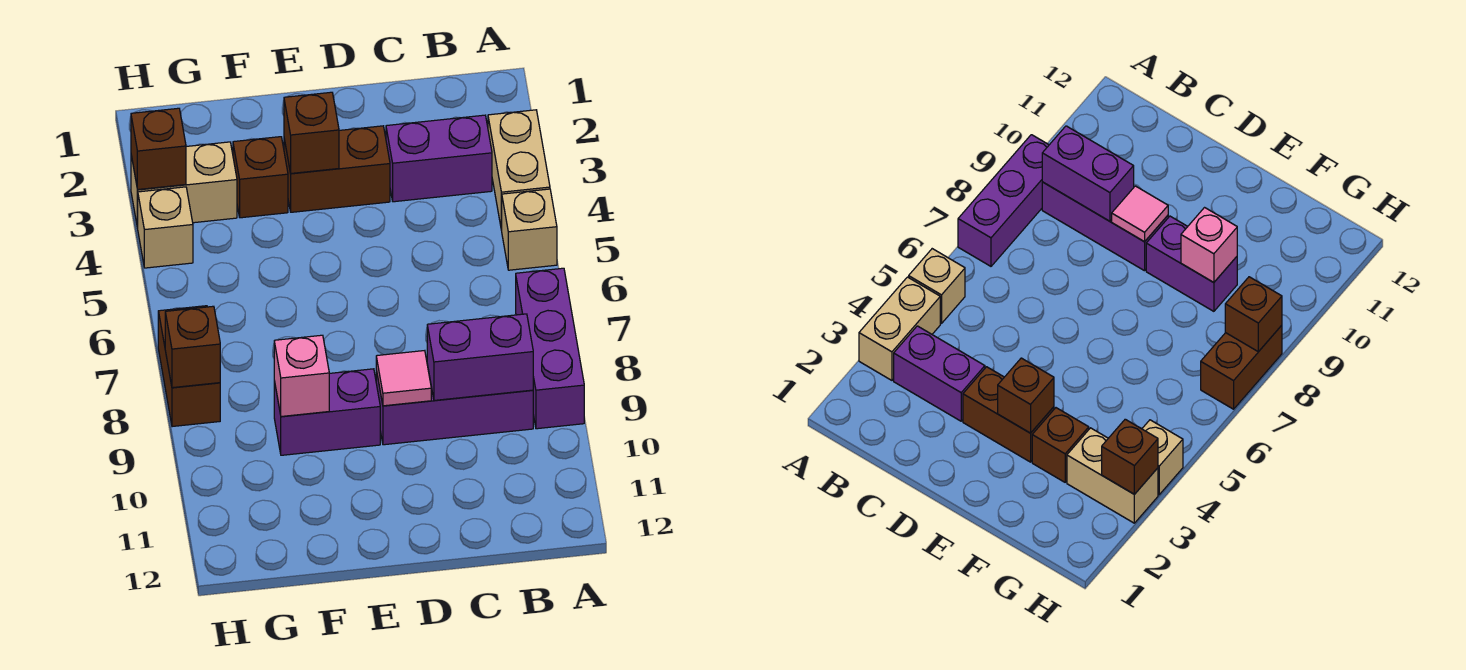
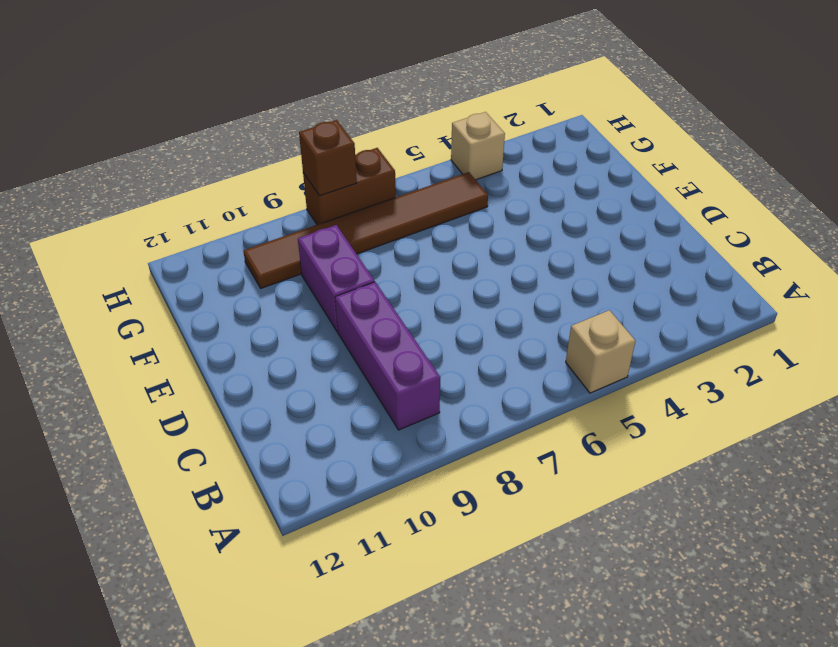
brown tile G5:G10 level 1 -> none
none -> tan brick A3:A4 level 1
none -> purple brick A7:A9 level 1
none -> purple brick B3:C3 level 1

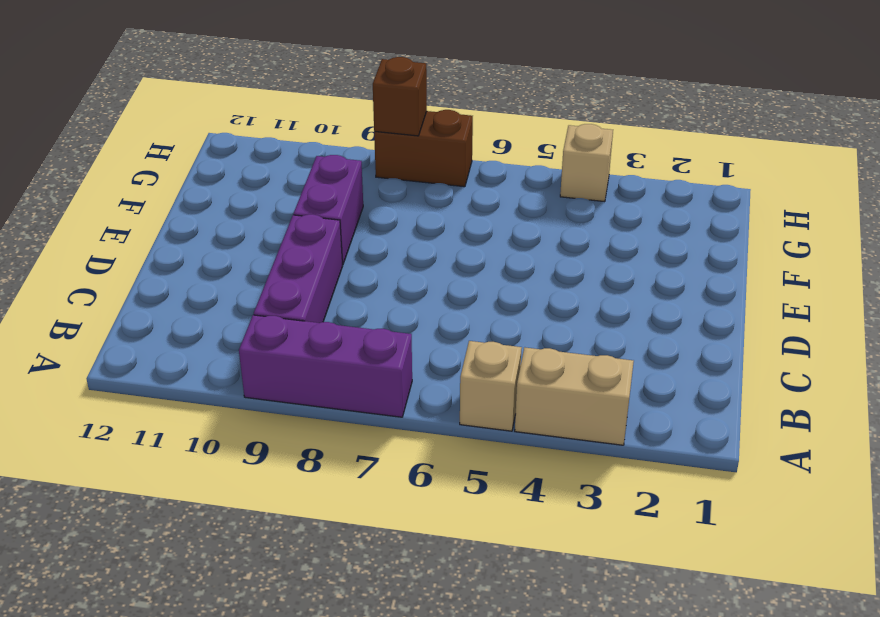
none -> purple brick B3:C3 level 1
none -> brown brick D3:E3 level 1
none -> brown brick F3 level 1

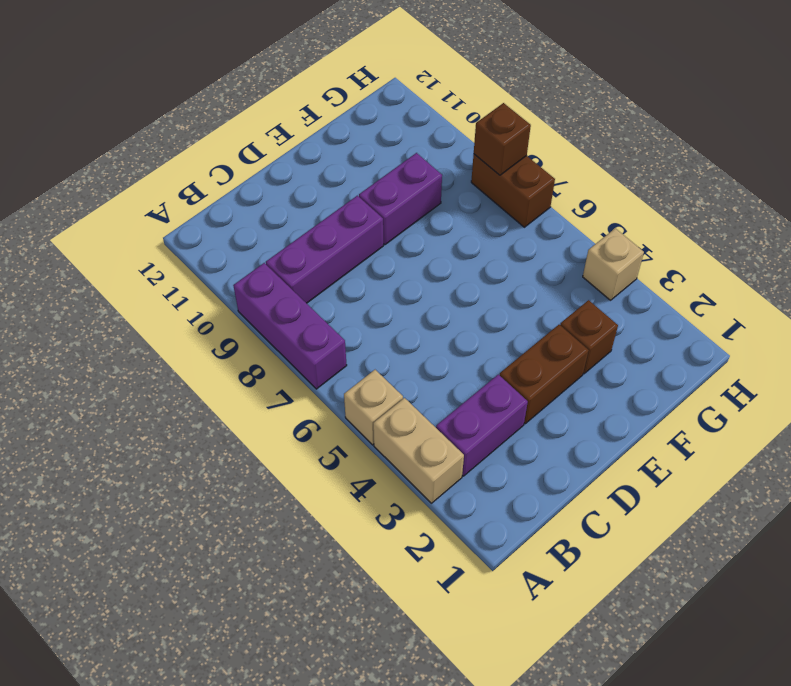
none -> tan brick G3:H3 level 1
none -> purple brick B9:C9 level 2
none -> pink tile D9 level 2

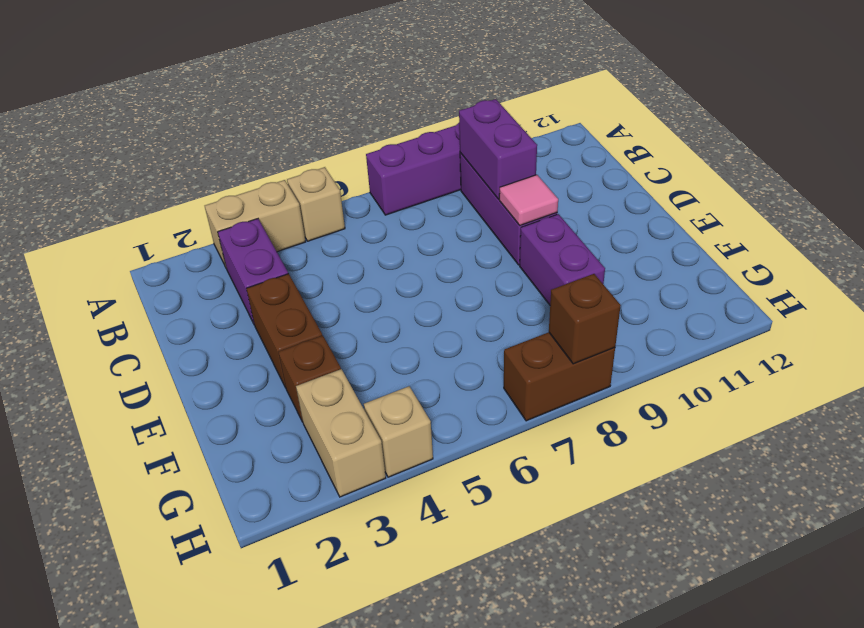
none -> brown brick E3 level 2
none -> pink brick F9 level 2
none -> brown brick H3 level 2

